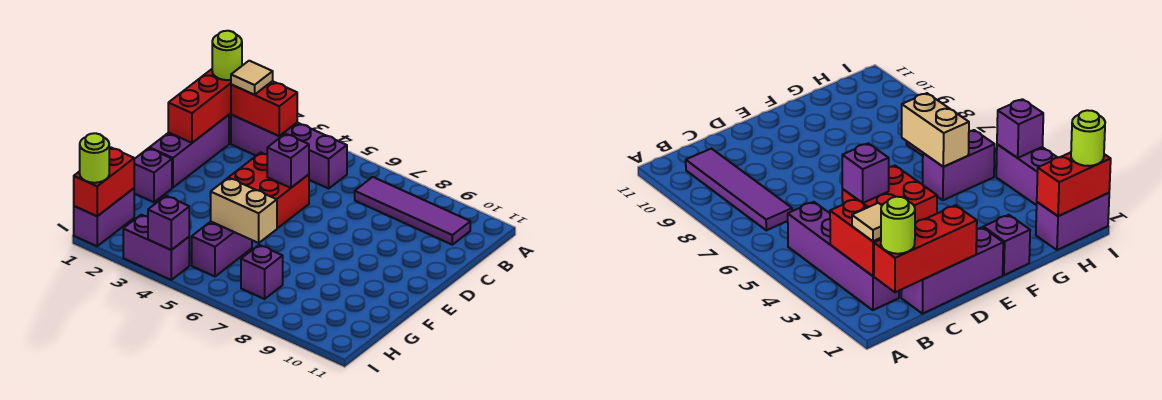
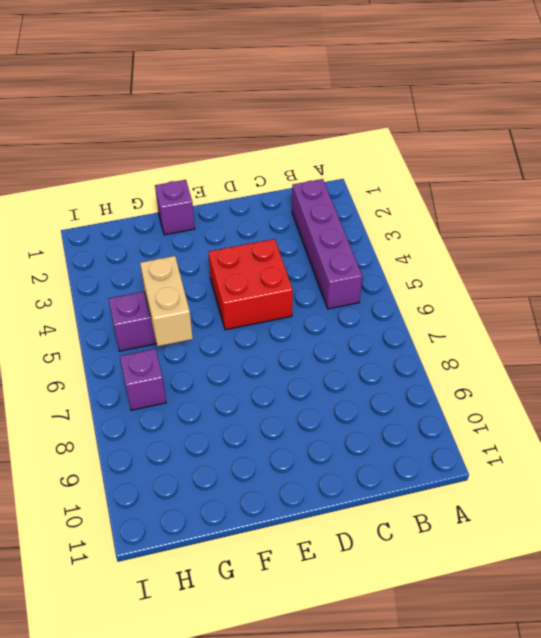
none -> purple tile B7:B10 level 1
none -> purple brick C1:E1 level 1
none -> purple brick H1:I1 level 1

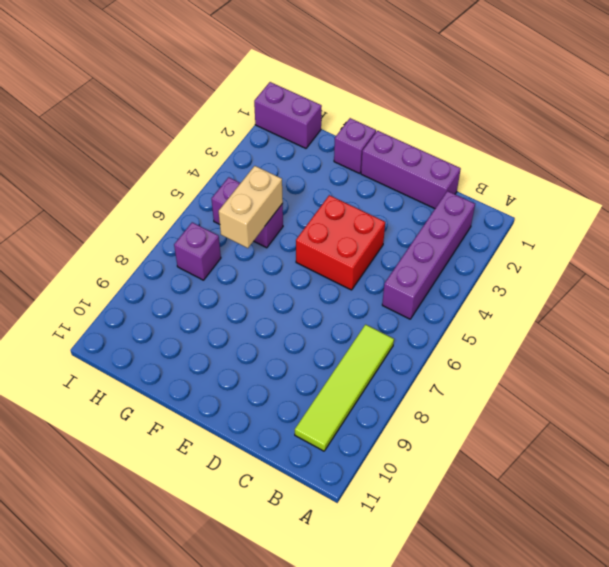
lime tile B7:B10 level 1 -> purple tile B7:B10 level 1
none -> purple brick I3:I4 level 1
none -> red brick B1:D1 level 2
none -> red brick B2:B3 level 2

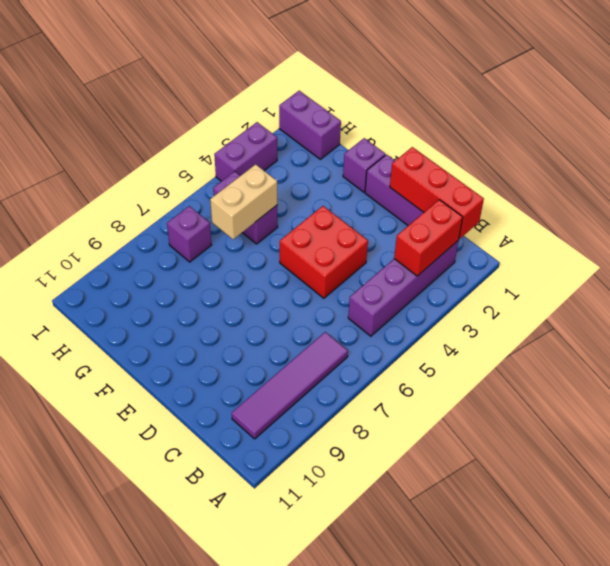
none -> purple brick D5 level 2
none -> red brick H1:I1 level 2
none -> purple brick I4 level 2

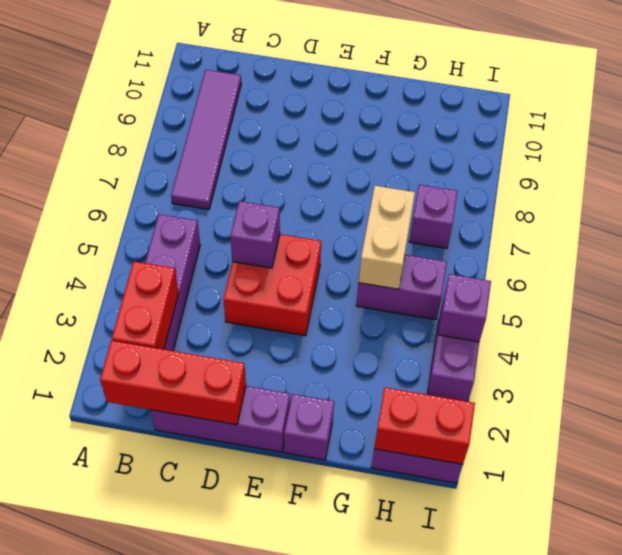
none -> lime round brick B1 level 3
none -> tan tile B2 level 3
none -> lime round brick I1 level 3

